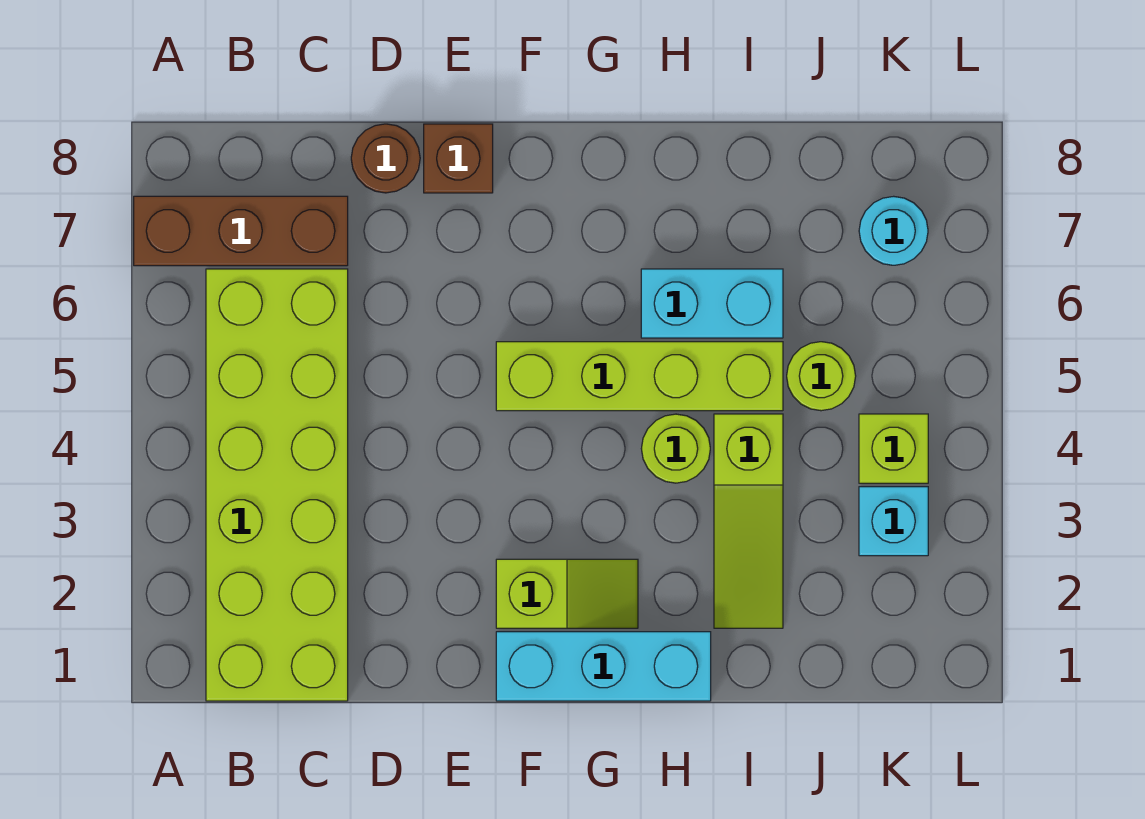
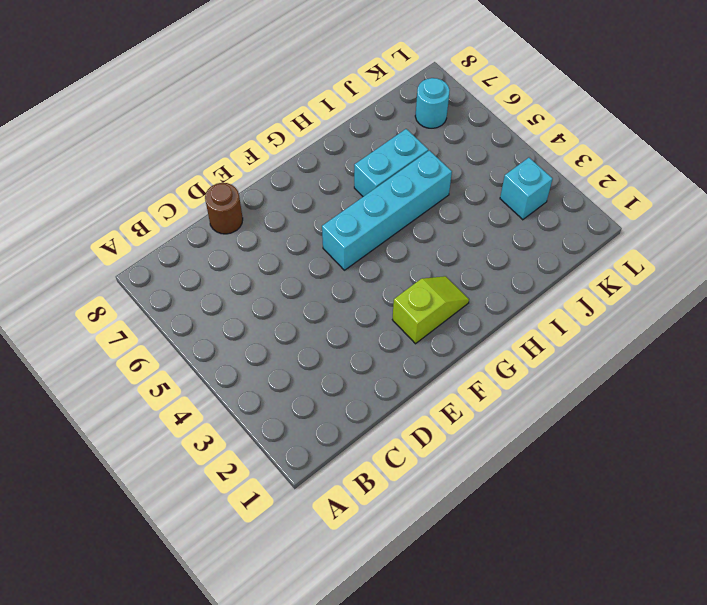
cyan brick F5:I5 level 1 -> lime brick F5:I5 level 1
none -> brown brick A7:C7 level 1
none -> lime brick B1:C6 level 1
none -> brown brick E8 level 1

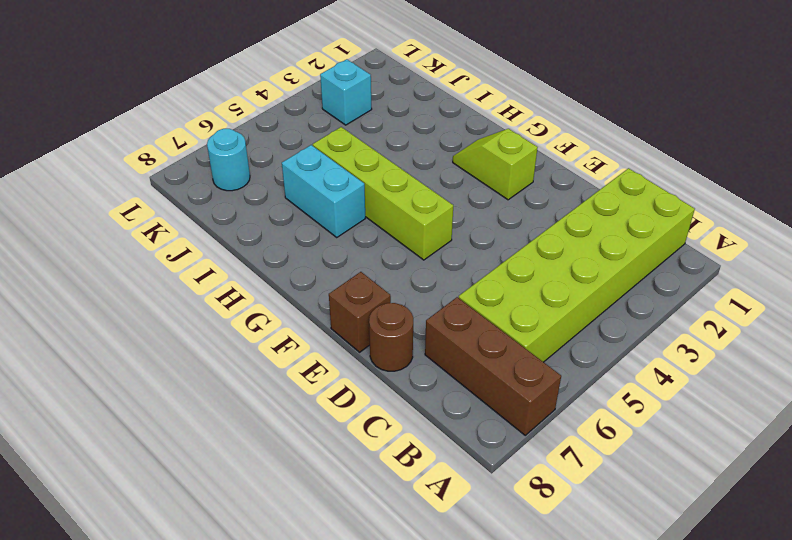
none -> cyan brick F1:H1 level 1
none -> lime round brick H4 level 1
none -> lime slope I2:I4 level 1 top 4

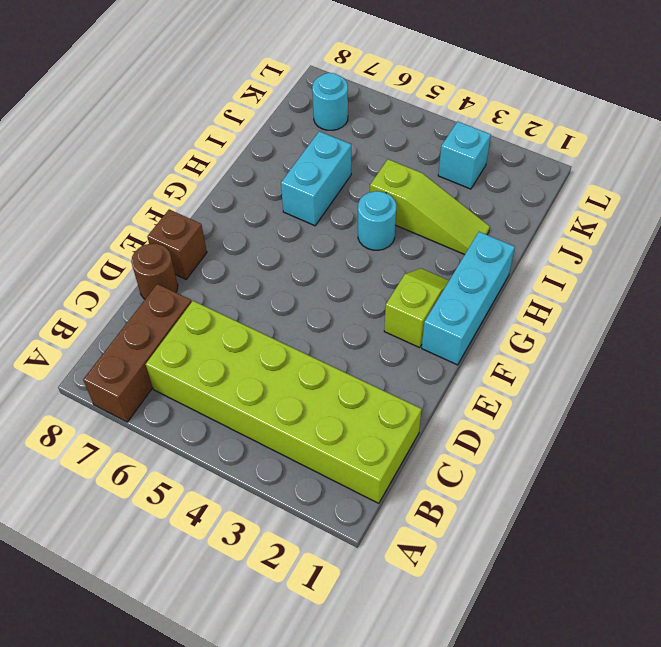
cyan round brick H4 level 1 -> lime round brick H4 level 1
none -> lime brick F5:I5 level 1
none -> lime round brick J5 level 1
none -> lime brick K4 level 1

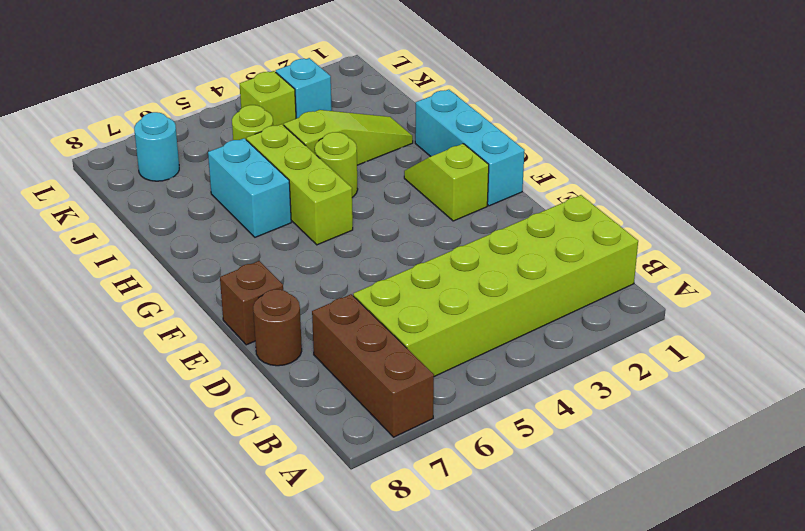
lime brick G5:I5 level 1 -> lime brick F5:I5 level 1

